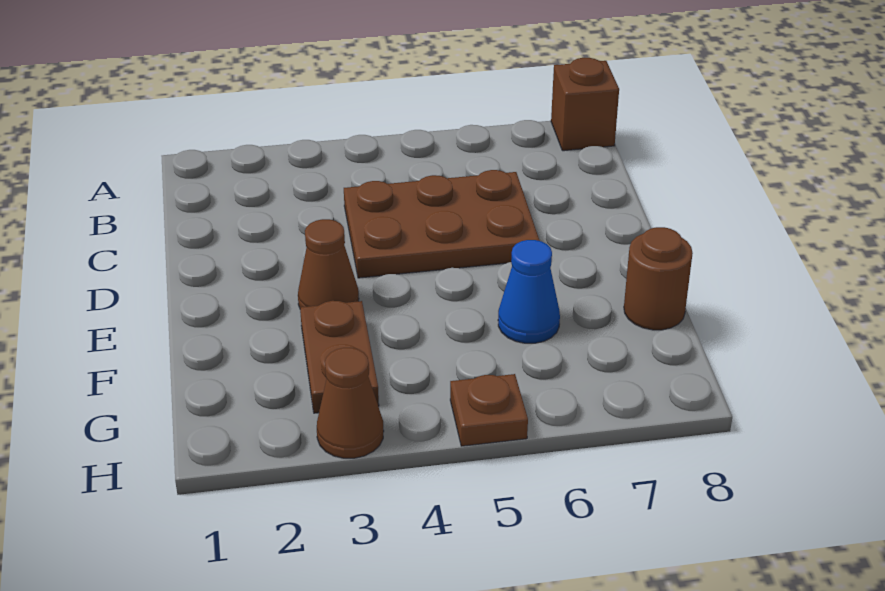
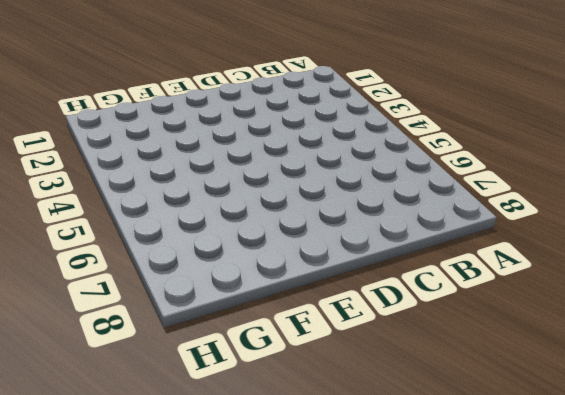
none -> brown brick A8 level 1
none -> brown plate C4:D6 level 1

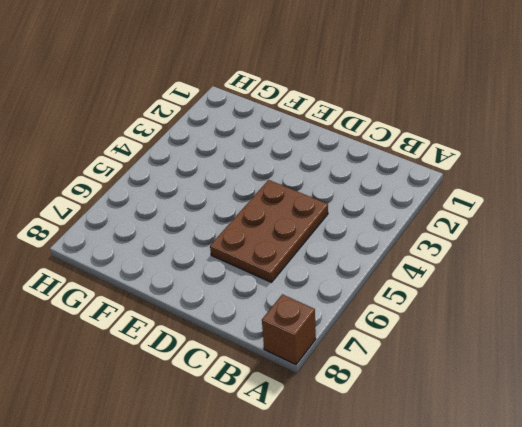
none -> brown cone E3 level 1
none -> brown plate F3:G3 level 1

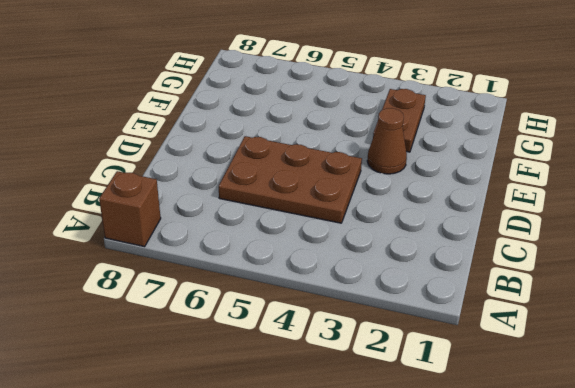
none -> blue cone F6 level 1
none -> brown round brick F8 level 1

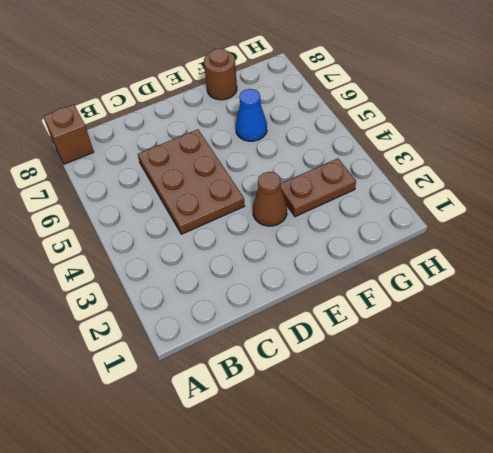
none -> brown cone H3 level 1
none -> brown plate H5 level 1

